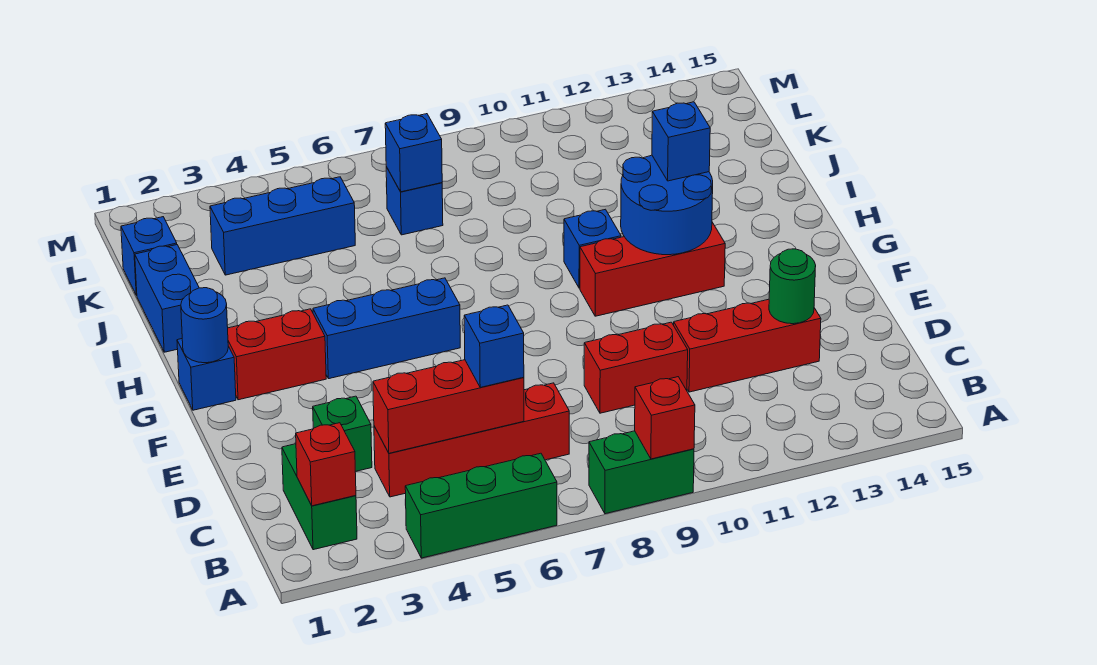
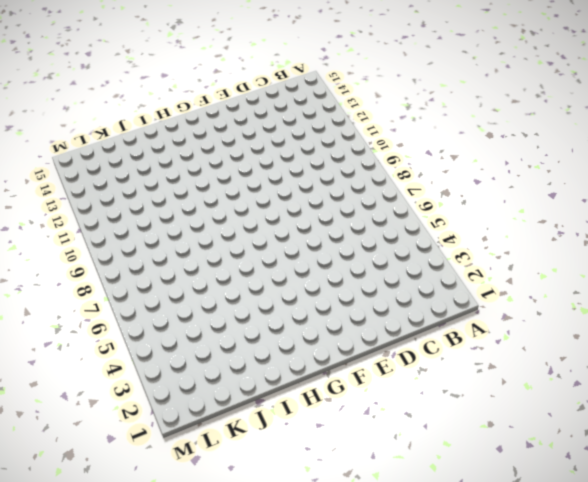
none -> green brick A4:A6 level 1
none -> green brick A8:A9 level 1
none -> green brick B2:C2 level 1

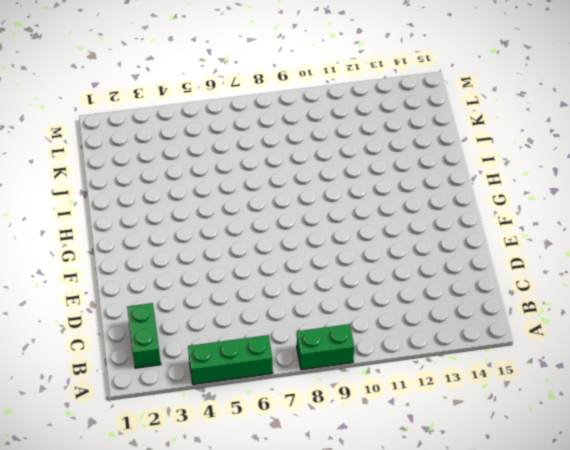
none -> red brick C4:C7 level 1
none -> green brick D3 level 1
none -> red brick D9:D10 level 1

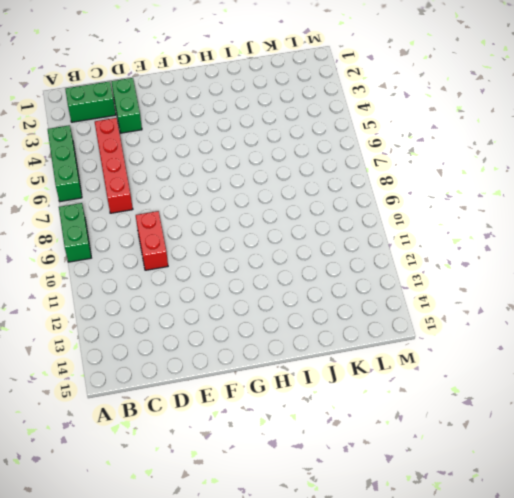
green brick D2:D3 level 1 -> green brick D3 level 1
none -> red brick D11:D13 level 1
none -> blue brick G1 level 1
none -> red brick G2:G3 level 1

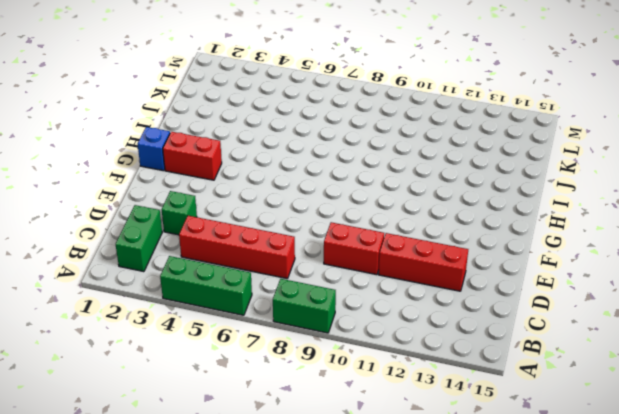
none -> blue brick G4:G6 level 1
none -> red brick G10:G12 level 1
none -> blue brick H10 level 1

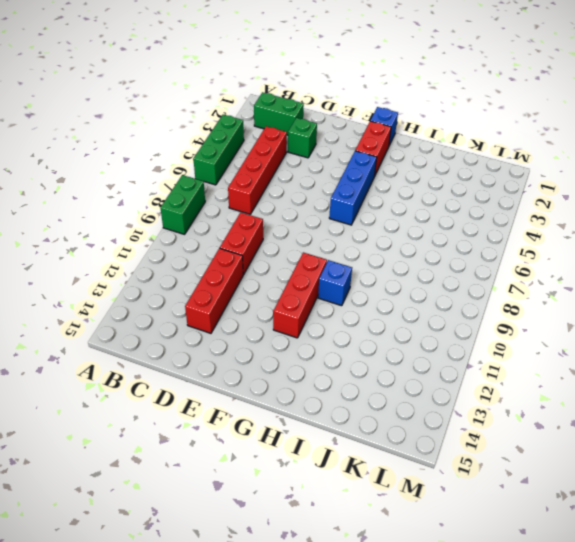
none -> blue brick I1:J1 level 1
none -> blue brick K1 level 1
none -> blue brick K3:K5 level 1

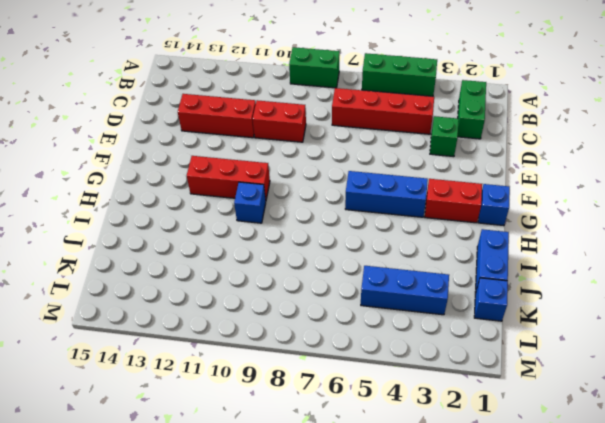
none -> blue brick K7 level 1
none -> red brick A9 level 2
none -> red brick B2 level 2

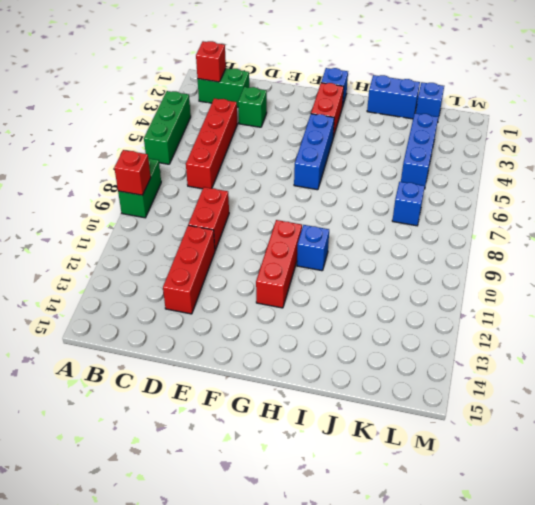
none -> red brick C4:C6 level 2
none -> green round brick D13 level 2
none -> blue round brick G1 level 2

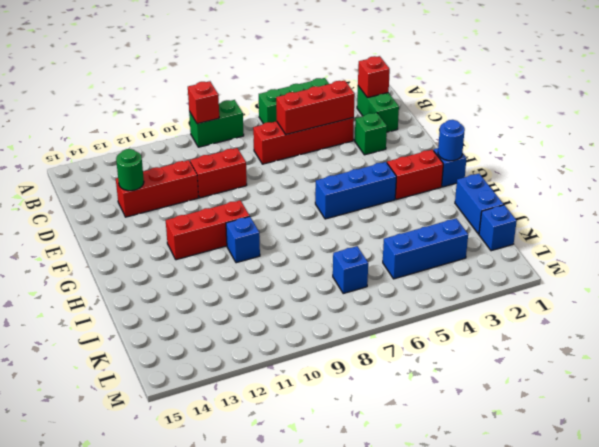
none -> blue round brick G11:H12 level 2
none -> blue brick K7 level 2
none -> blue brick C6 level 3

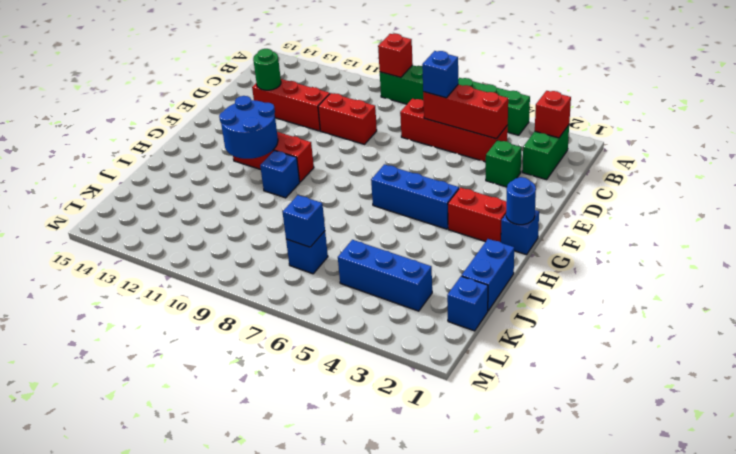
none -> blue brick H12 level 3

